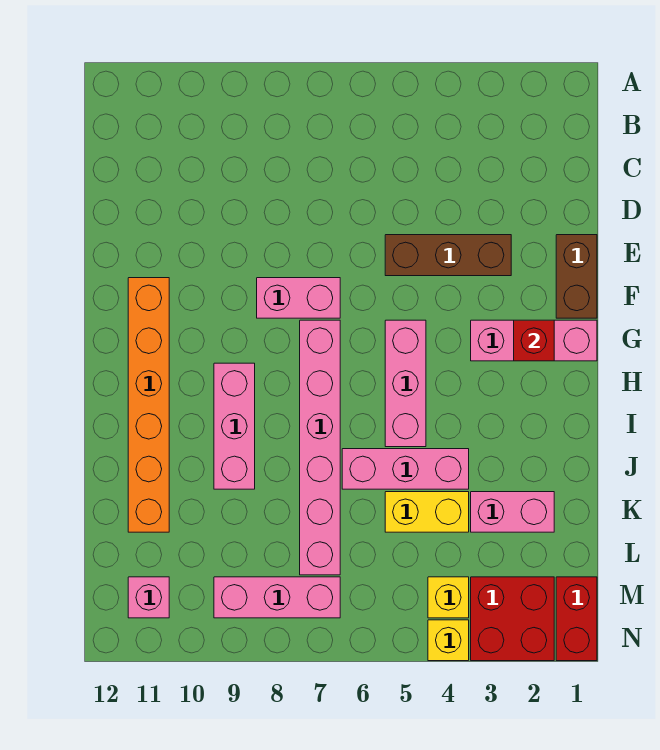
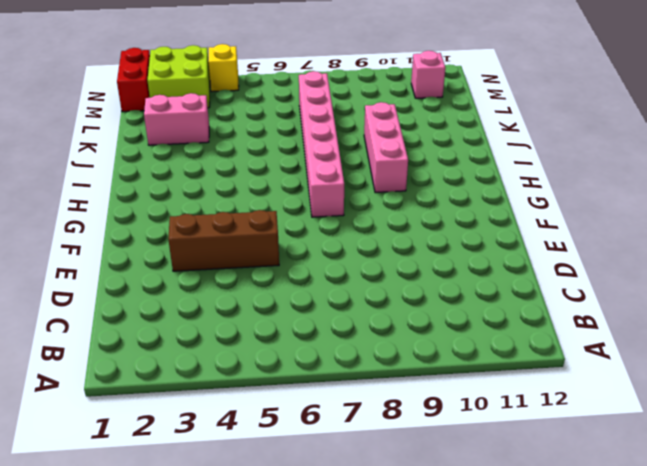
lime brick M2:N3 level 1 -> red brick M2:N3 level 1
none -> brown brick E1:F1 level 1
none -> pink brick F7:F8 level 1
none -> orange brick F11:K11 level 1

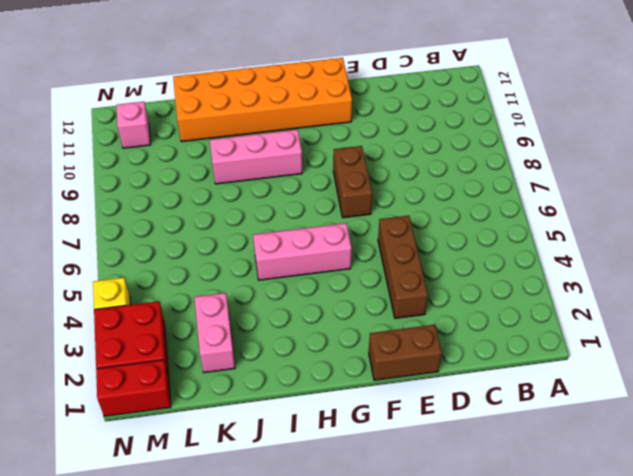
brown brick F7:F8 level 1 -> pink brick F7:F8 level 1
orange brick F11:K12 level 1 -> orange brick F11:K11 level 1
none -> pink brick G1:G3 level 1
none -> pink brick G7:L7 level 1
none -> pink brick J4:J6 level 1

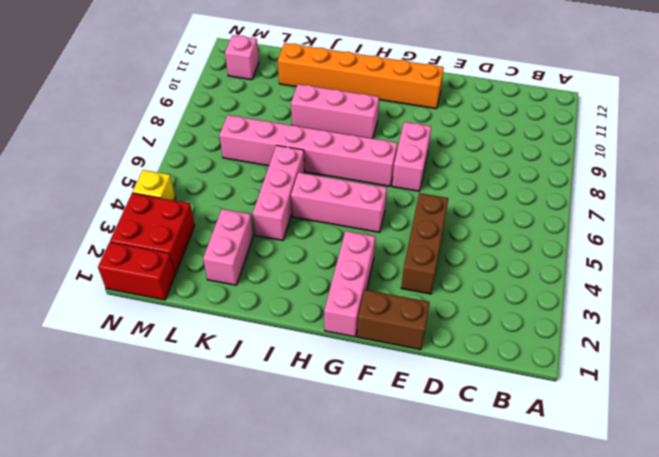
none -> yellow brick K4:K5 level 1
none -> yellow brick M4 level 1
none -> pink brick M7:M9 level 1

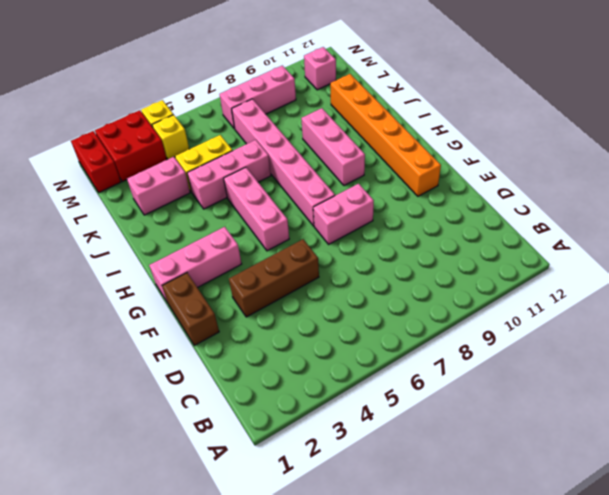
none -> red brick G2 level 2

